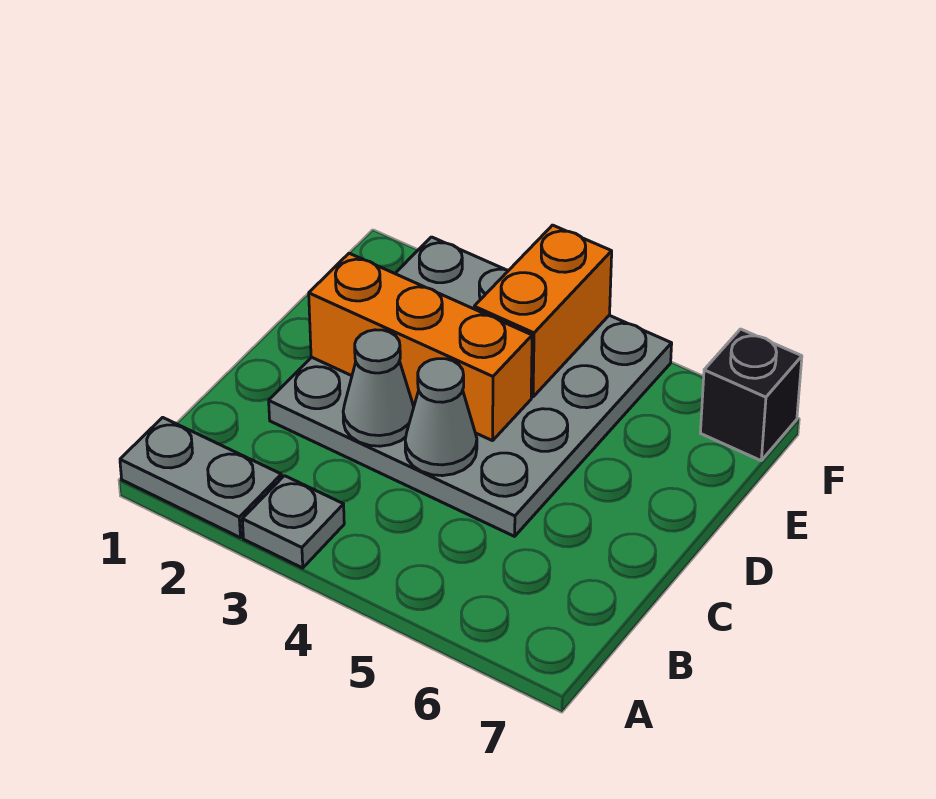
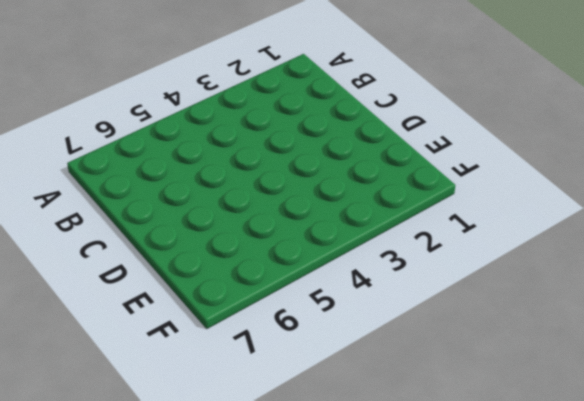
none -> grey plate A1:A2 level 1
none -> grey plate A3 level 1

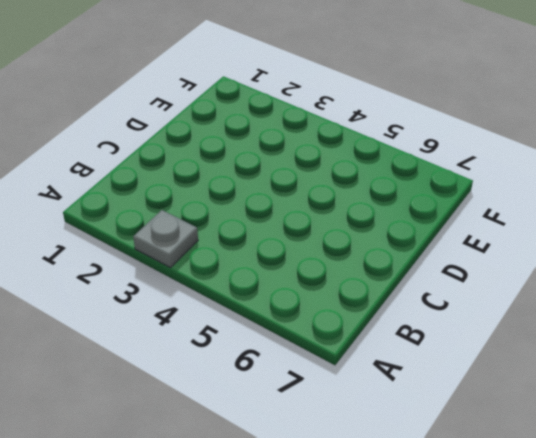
none -> grey plate A1:A2 level 1
none -> grey plate C2:F5 level 1

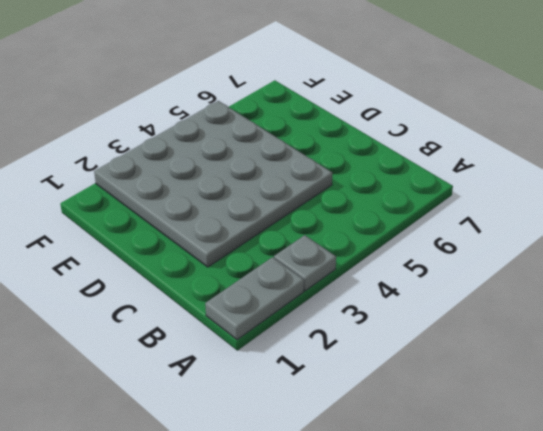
none -> black brick F7 level 1
none -> grey cone C3 level 2

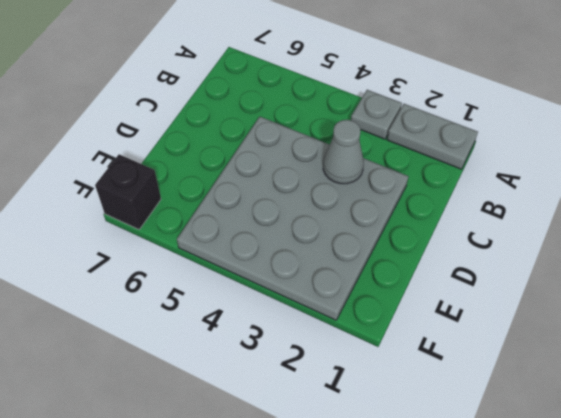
none -> grey cone C4 level 2
none -> orange brick D2:D4 level 2

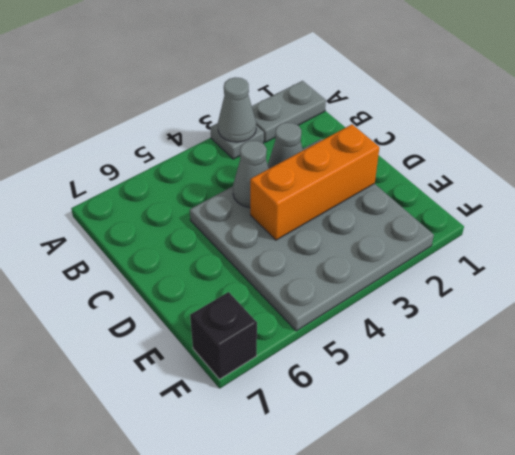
grey cone A3 level 2 -> none
none -> orange brick E4:F4 level 2

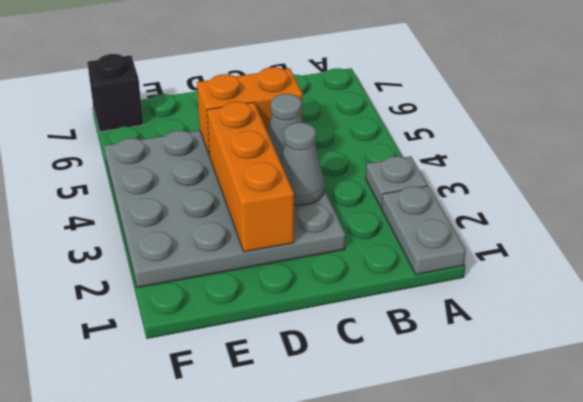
orange brick C5:D5 level 2 -> orange brick E4:F4 level 2

